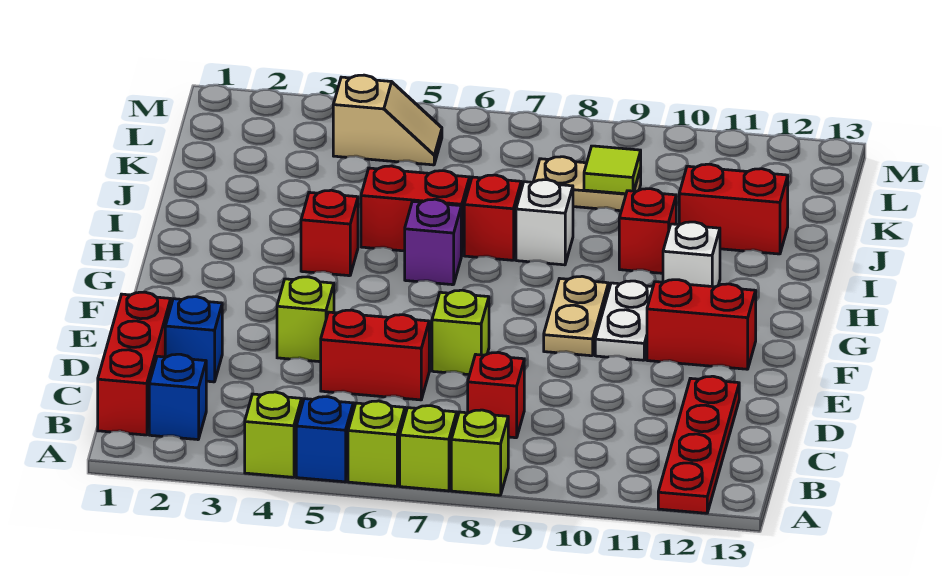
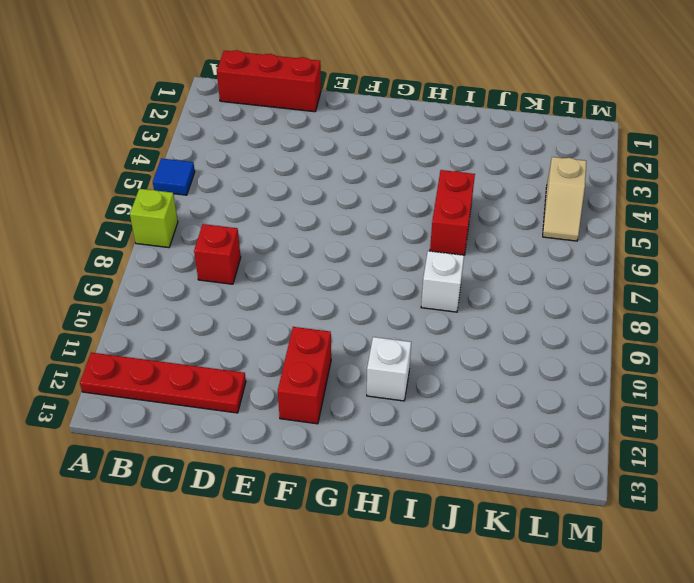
blue tile A5 level 1 -> blue brick A5 level 1
none -> lime brick A4 level 1
none -> lime brick A6 level 1
none -> lime brick A8 level 1

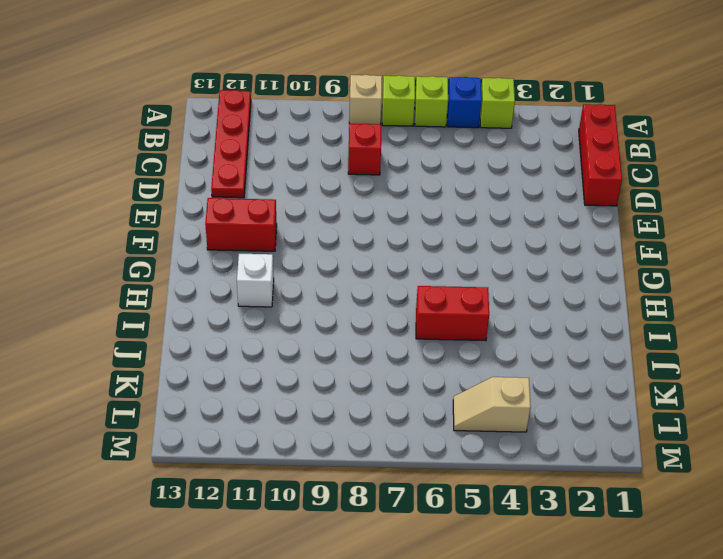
tan brick A8 level 1 -> lime brick A8 level 1
none -> blue brick B2 level 1
none -> blue brick D2 level 1
none -> red brick D5:D6 level 1

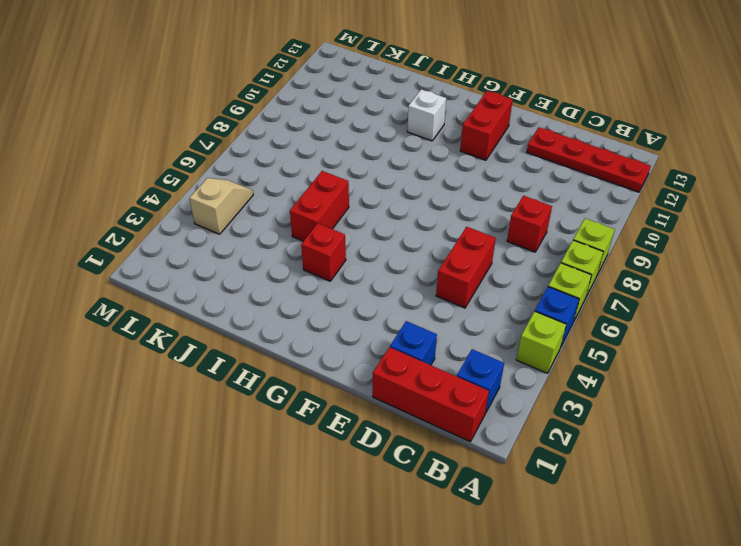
none -> lime brick E4 level 1
none -> lime brick E7 level 1
none -> tan plate F9:G9 level 1

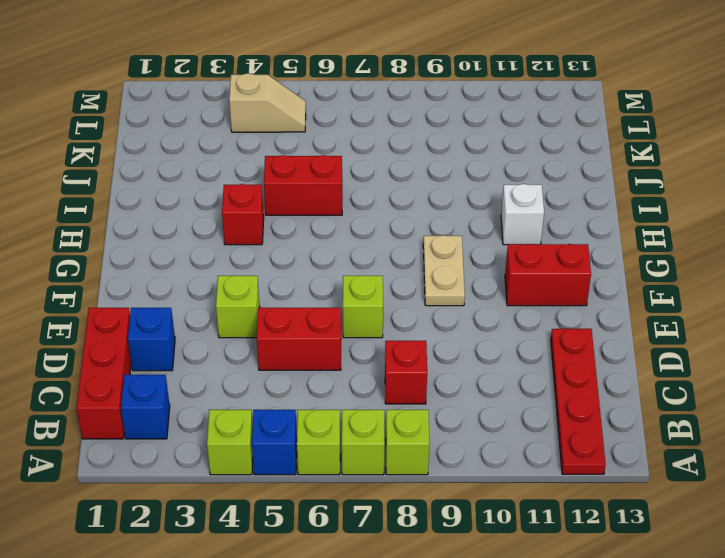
none -> white plate F10:G10 level 1
none -> purple brick H6 level 1
none -> red brick I7 level 1

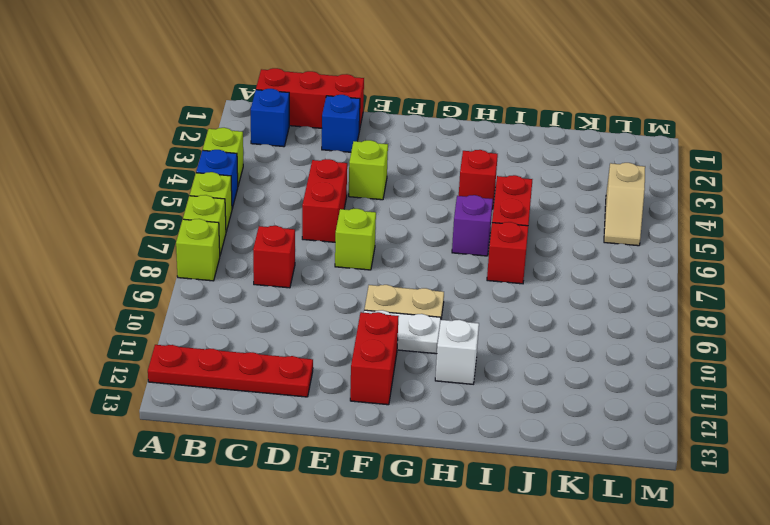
none -> white brick I8 level 1
none -> red brick I10 level 1
none -> red brick J11:J12 level 1

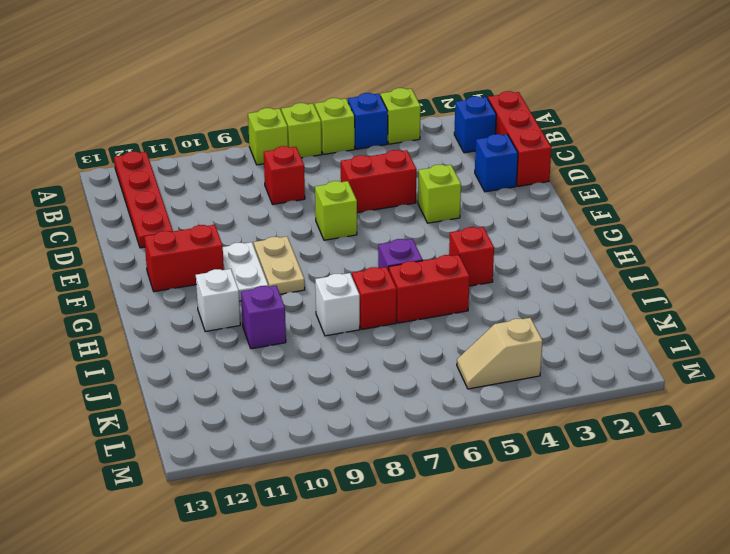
purple brick I10 level 1 -> red brick I10 level 1
none -> red brick J11:J12 level 1
none -> tan plate K8:K9 level 1
none -> lime tile K9 level 2

